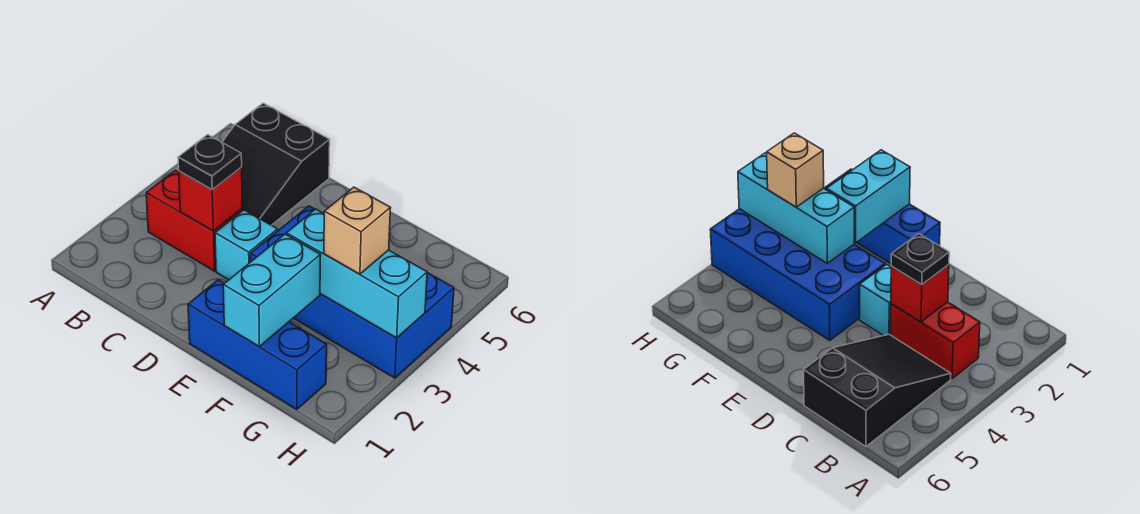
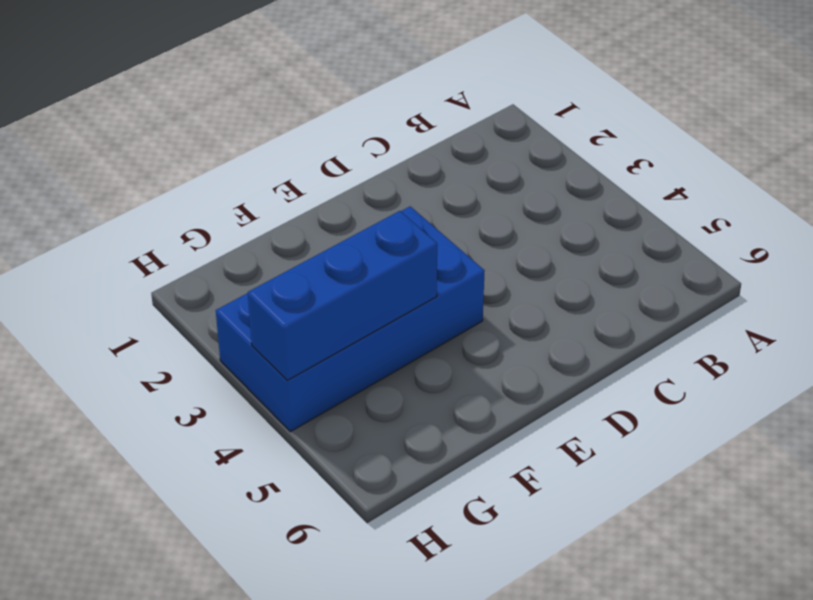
blue brick F4:H4 level 2 -> blue brick E1:G1 level 1
none -> red brick B3:C3 level 1
none -> black slope B4:C6 level 1 top 6

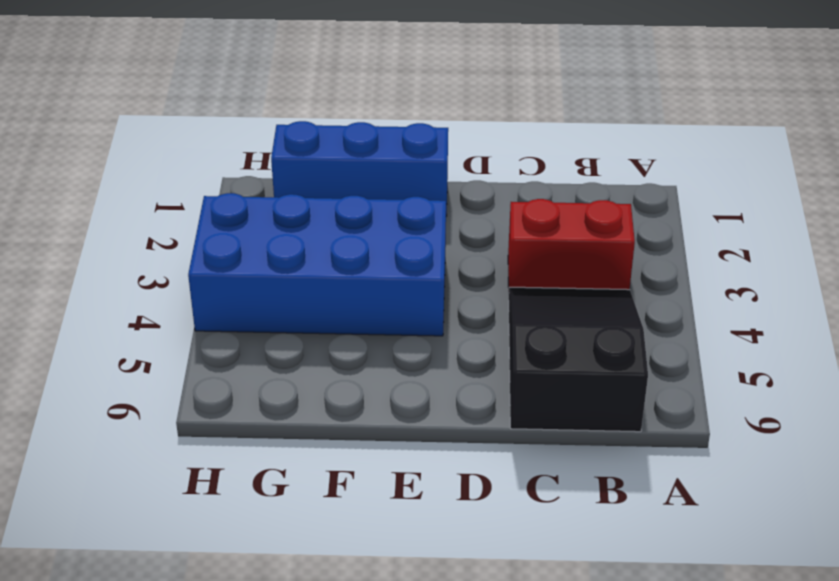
none -> cyan brick D3 level 1
none -> red brick C3 level 2

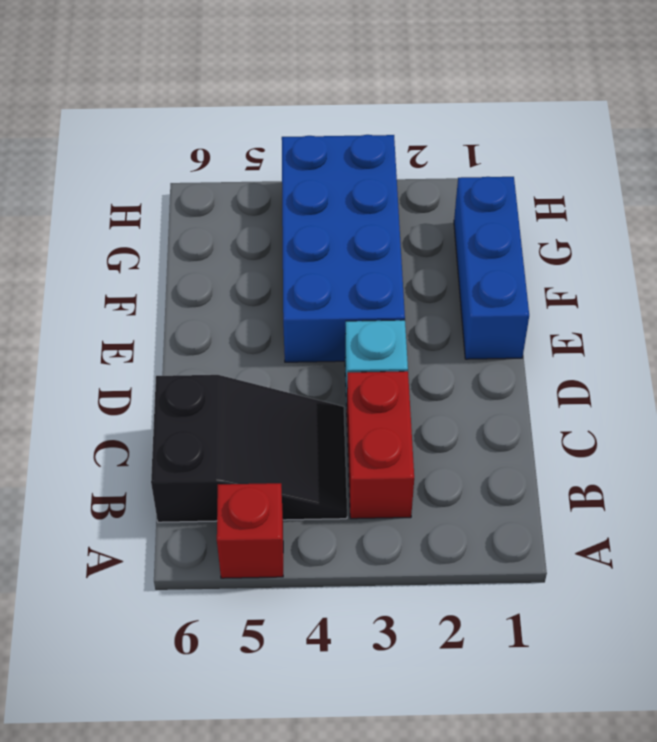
red brick A5 level 1 -> red brick C3 level 2
none -> cyan brick F1:F2 level 2
none -> cyan brick F3:H3 level 2

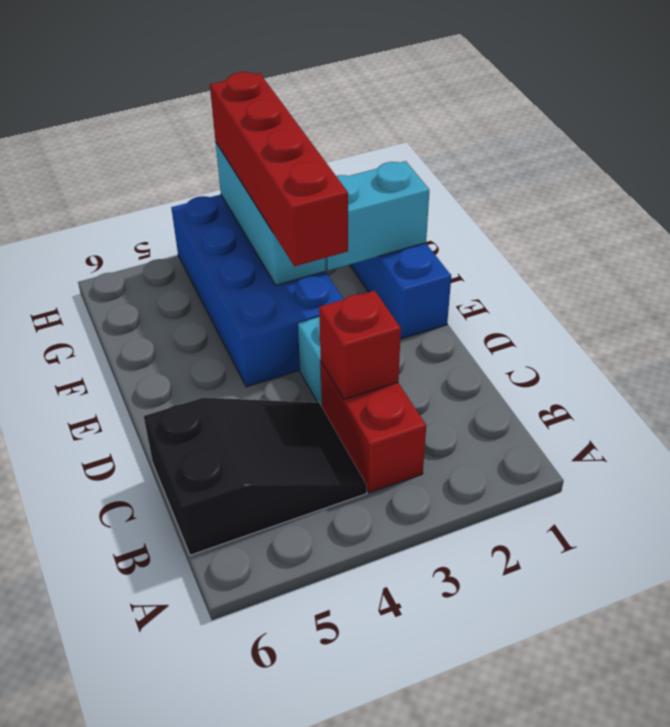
red brick E3:H3 level 3 -> tan brick G3 level 3
none -> black plate C3 level 3

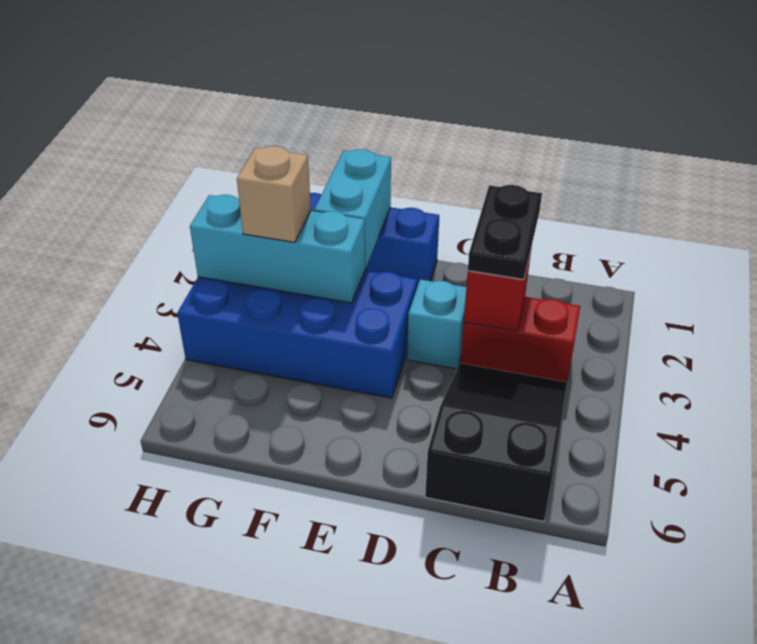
black plate C2:C3 level 3 -> black plate C3 level 3

